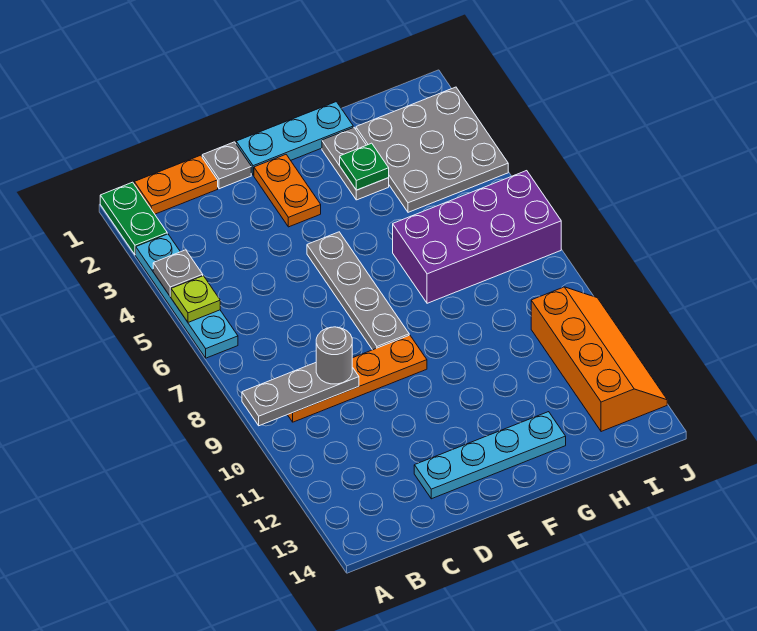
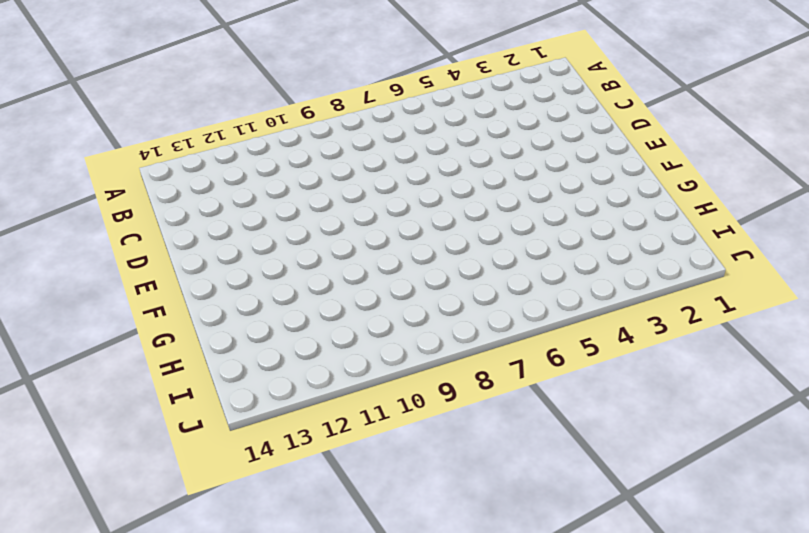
none -> green plate A1:A2 level 1
none -> cyan plate A3:A6 level 1
none -> orange plate B1:C1 level 1

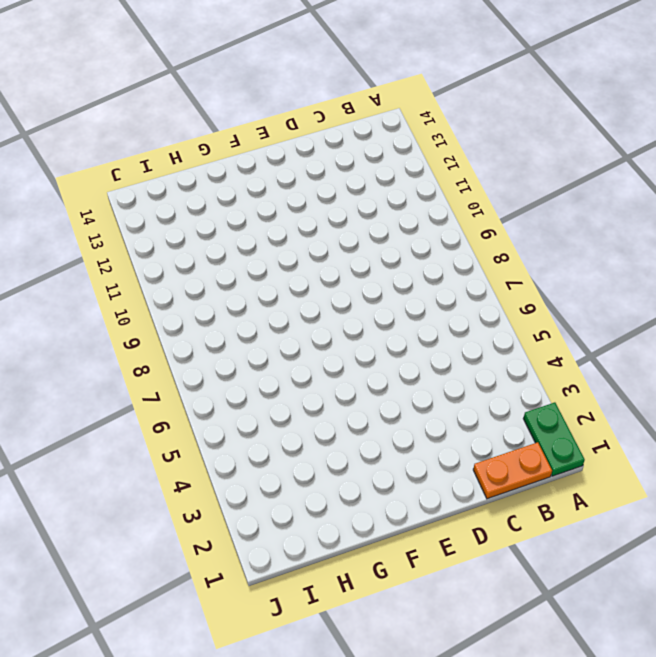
none -> cyan plate A3:A6 level 1
none -> orange plate B9:E9 level 1
none -> grey plate D1 level 1

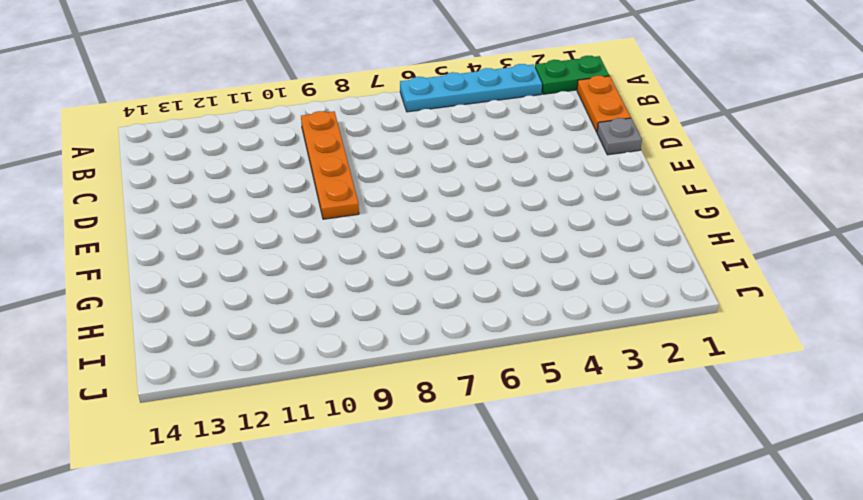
none -> cyan plate D13:G13 level 1
none -> cyan plate E1:G1 level 1
none -> orange plate E2:E3 level 1

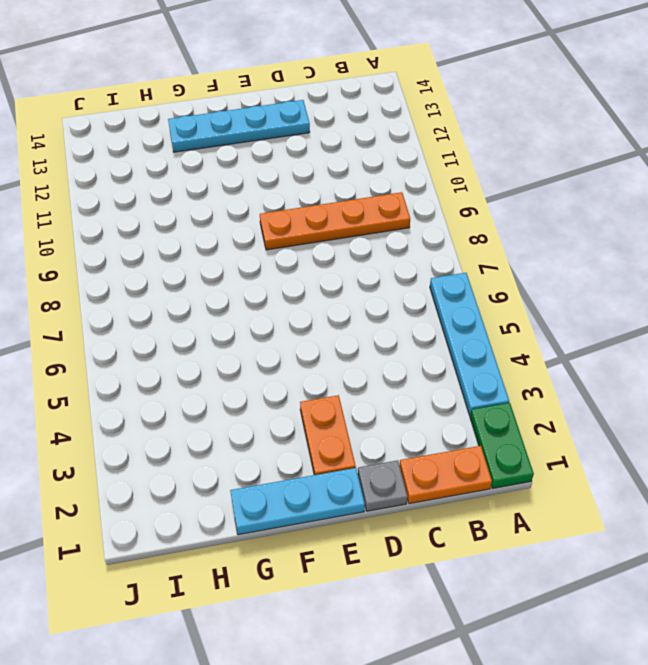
none -> grey plate E5:E8 level 1
none -> grey plate G2:G3 level 1
none -> purple brick G6:J7 level 1

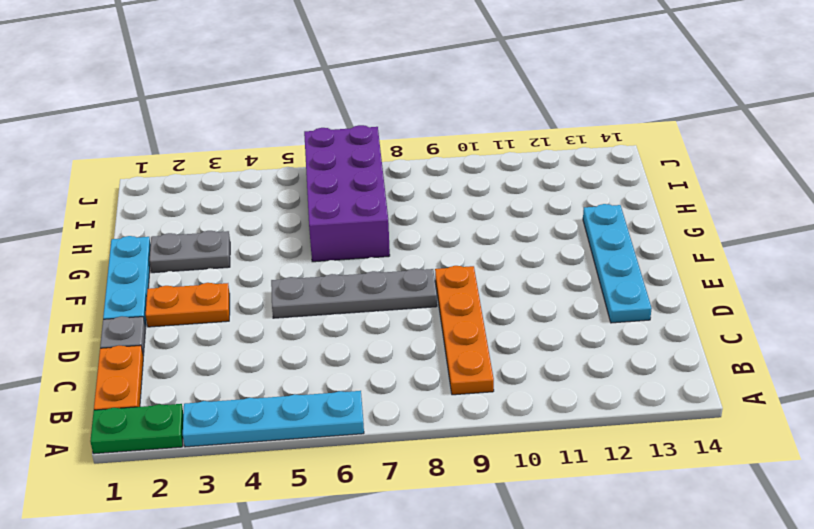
none -> grey plate H2:J4 level 1
none -> orange slope I10:J13 level 1 top I
none -> grey plate A4 level 2

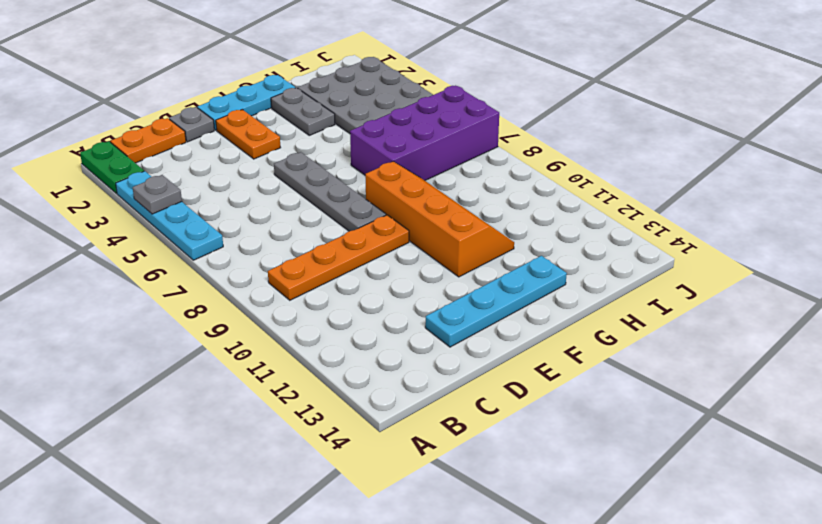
orange slope F8:G11 level 1 top F -> orange slope I10:J13 level 1 top I
none -> lime plate A5 level 2
none -> grey plate A9:C9 level 2
none -> green plate G3 level 2

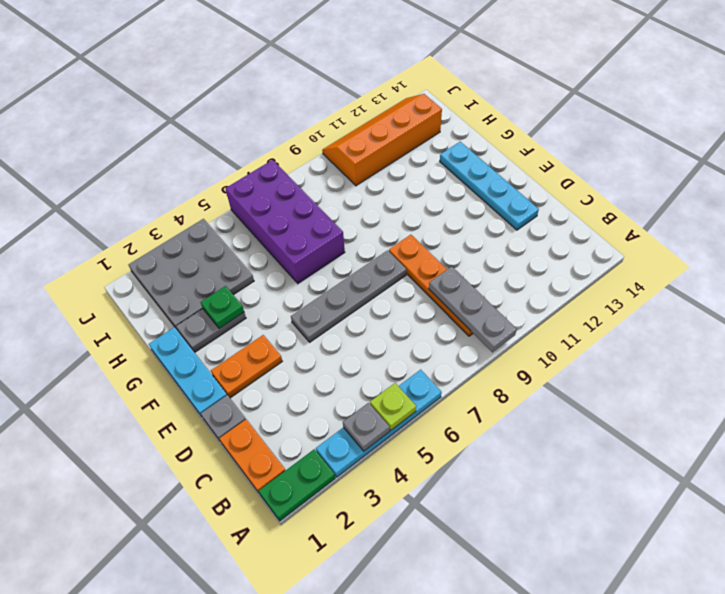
none -> grey round brick C9 level 3

